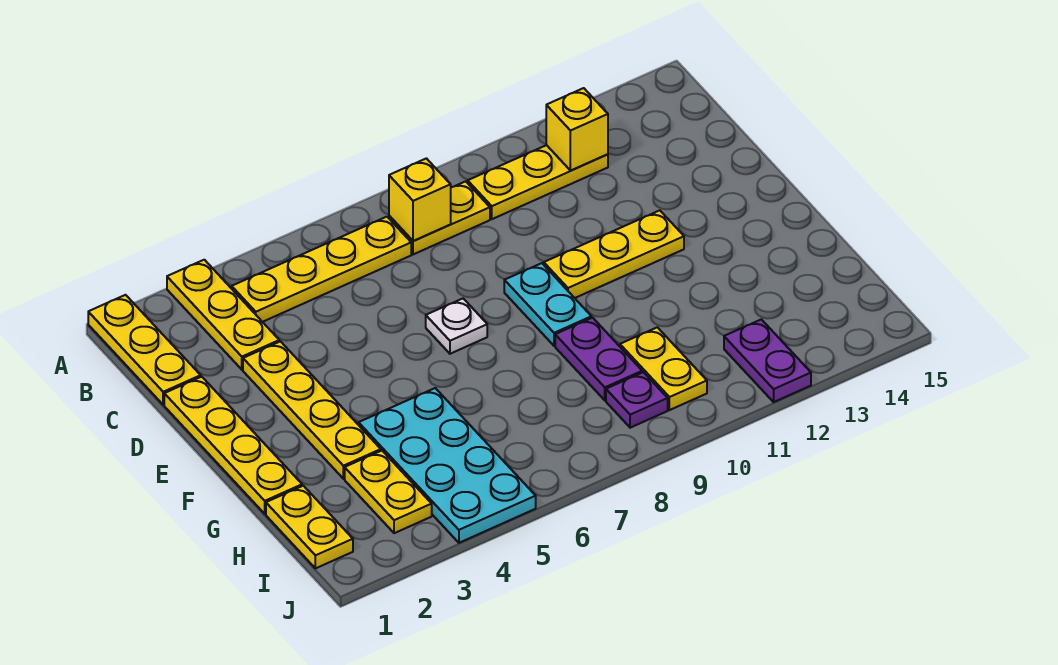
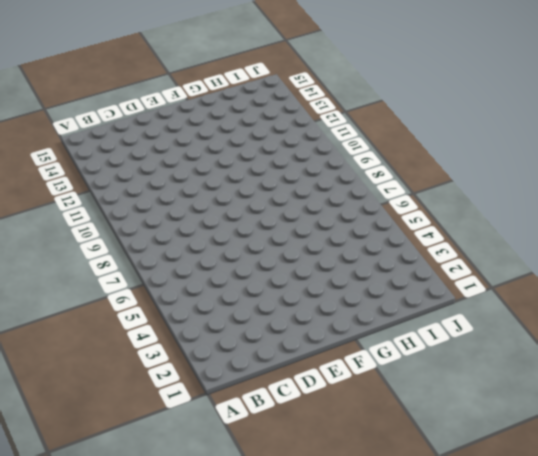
none -> yellow plate A1:C1 level 1
none -> yellow plate A3:C3 level 1
none -> yellow plate B4:B7 level 1

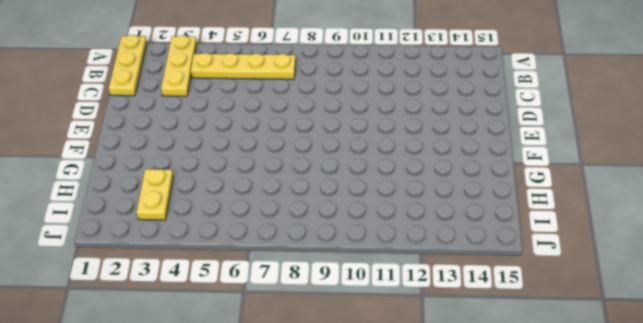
none -> yellow plate B8:B9 level 1
none -> yellow plate B10:B12 level 1
none -> yellow plate D1:G1 level 1

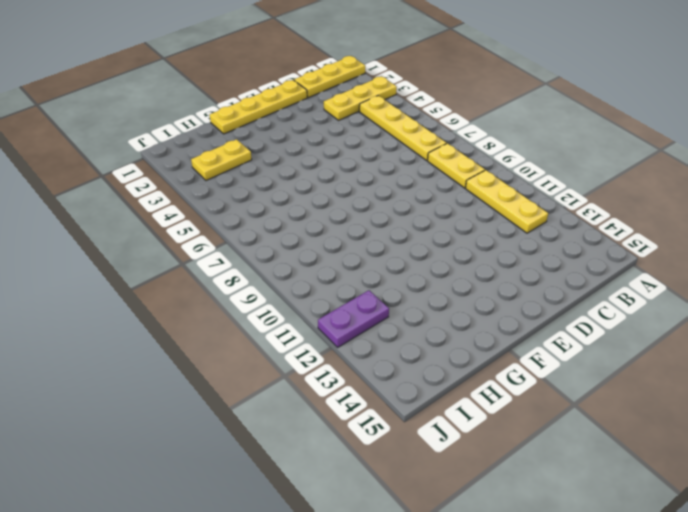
none -> yellow plate D3:G3 level 1
none -> white plate E7 level 1
none -> cyan plate E9:F9 level 1

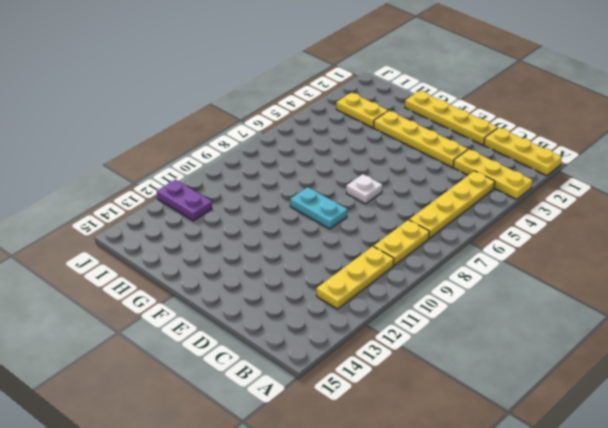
none -> yellow plate E10:E12 level 1
none -> cyan plate G4:J5 level 1
none -> purple plate G9:H9 level 1

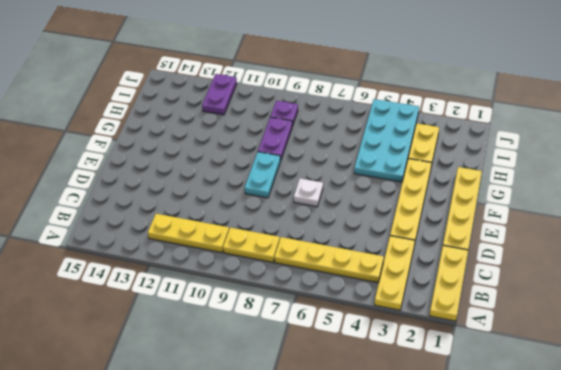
none -> yellow plate E10:E12 level 1
none -> yellow plate H1:I1 level 1
none -> yellow plate H10:I10 level 1

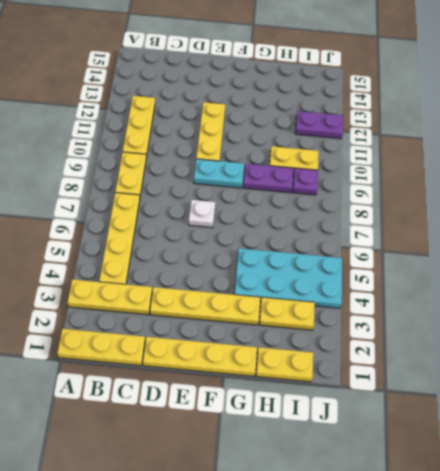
none -> yellow brick B8 level 2
none -> yellow brick B12 level 2

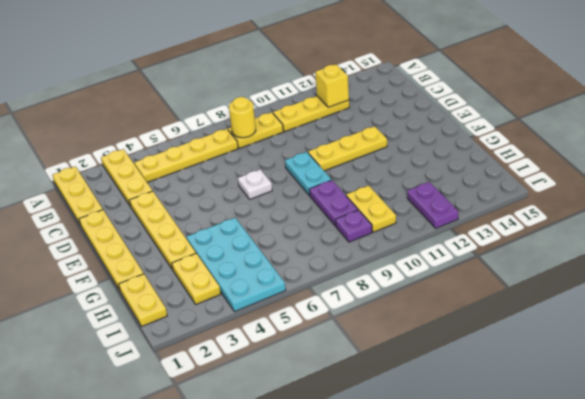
yellow round brick B8 level 2 -> yellow brick B8 level 2

